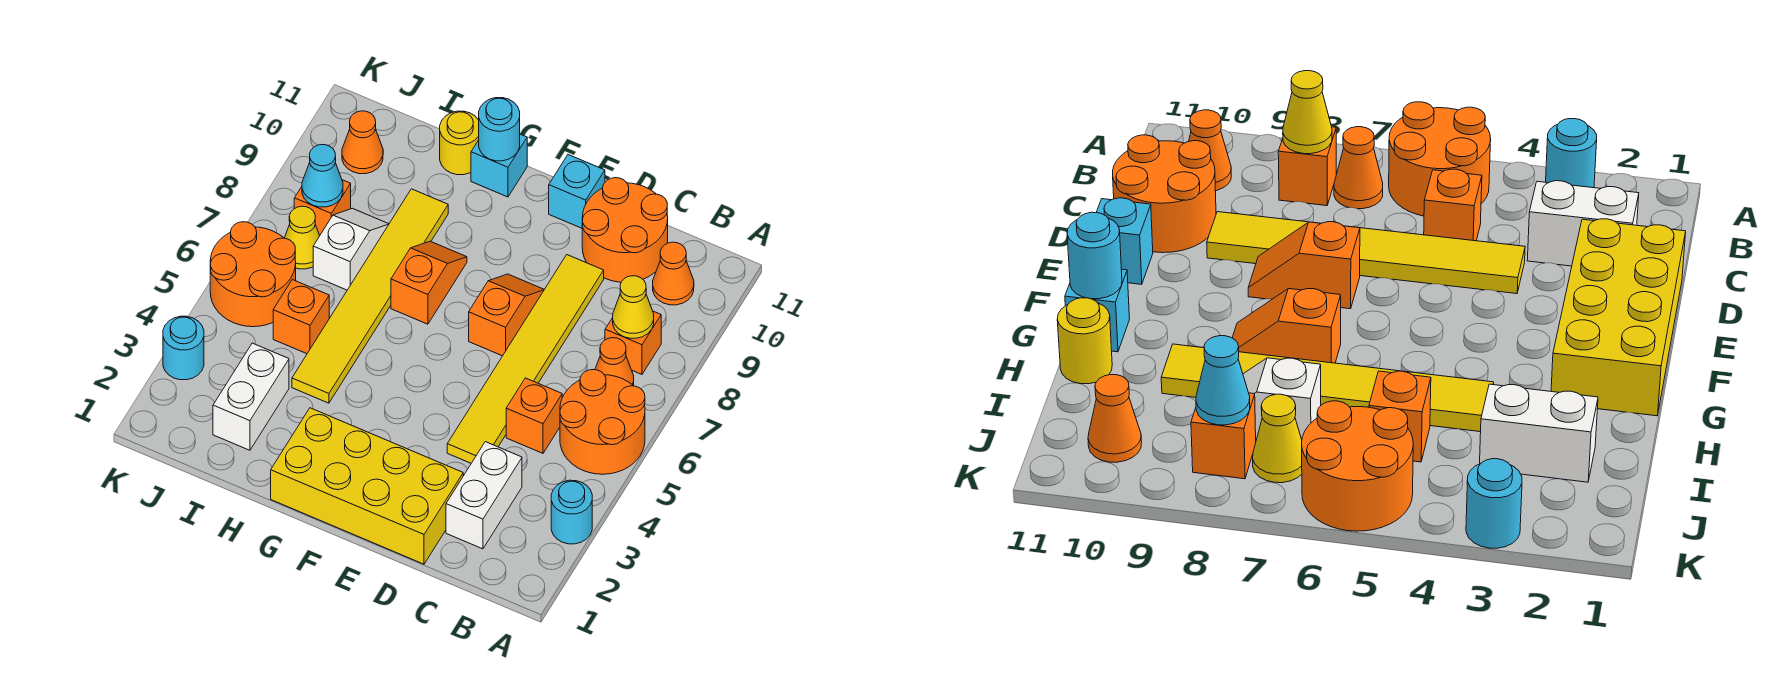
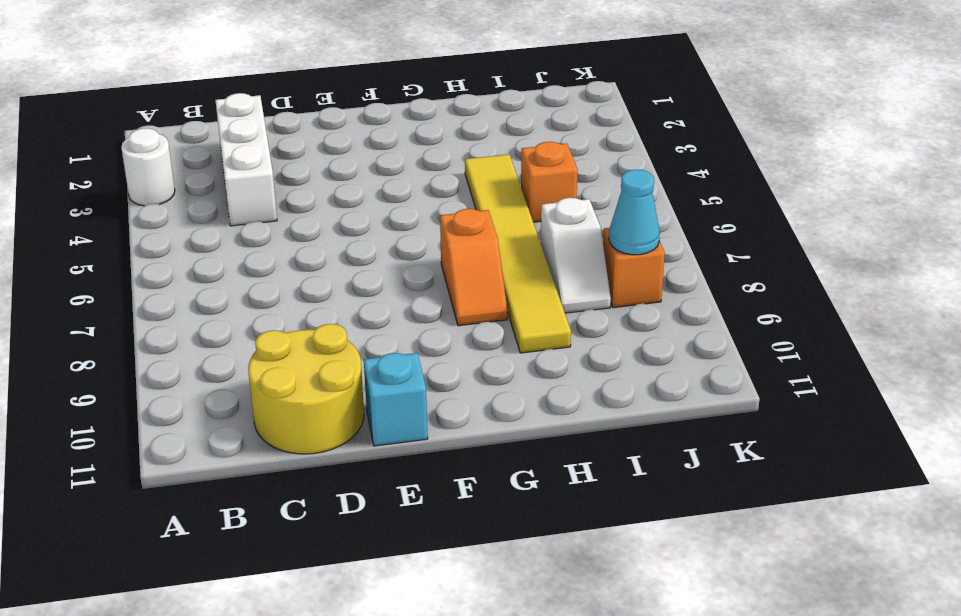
white round brick A3 level 1 -> cyan round brick A3 level 1
white brick C2:C4 level 1 -> white brick C2:C3 level 1
yellow round brick C10:D11 level 1 -> orange round brick C10:D11 level 1
none -> orange round brick A5:B6 level 1
none -> orange cone B7 level 1
none -> orange brick B8 level 1

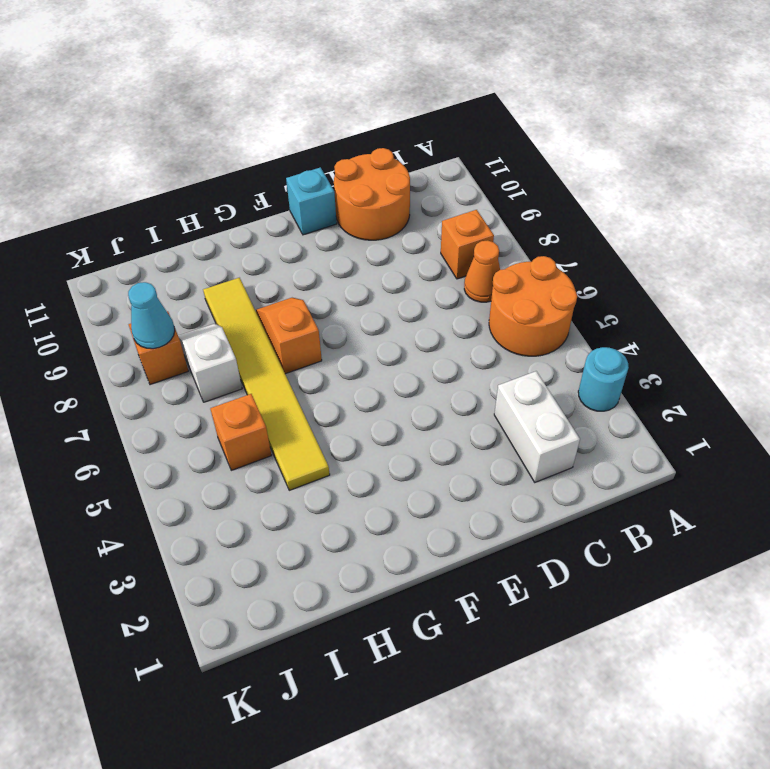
none -> orange cone B10 level 1
none -> orange brick C5 level 1
none -> yellow brick D1:G2 level 1

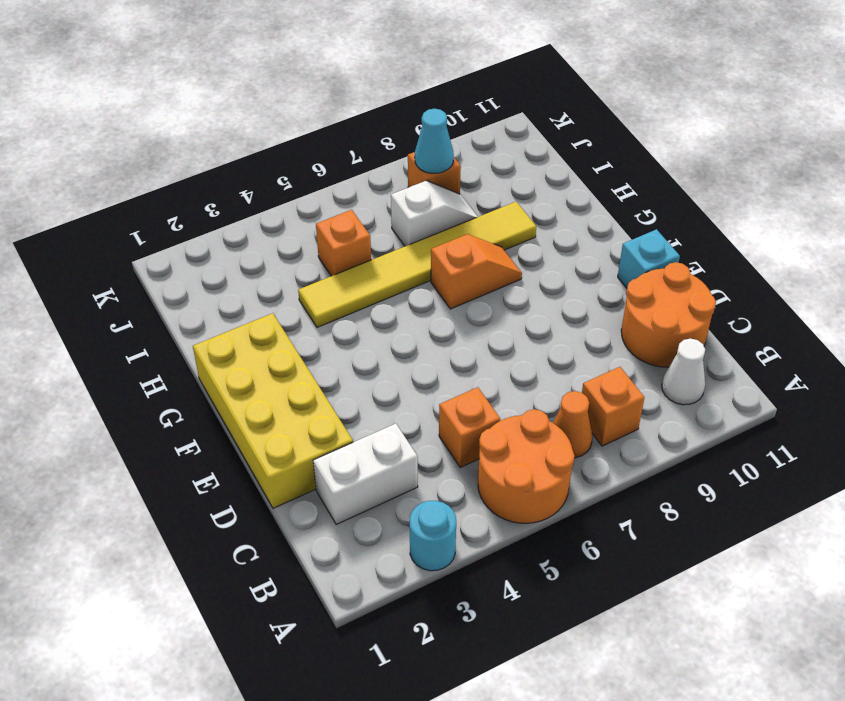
white cone B10 level 1 -> orange cone B10 level 1
none -> yellow tile D4:D9 level 1
none -> orange slope E7:E8 level 1 top 7
none -> cyan brick G11 level 1

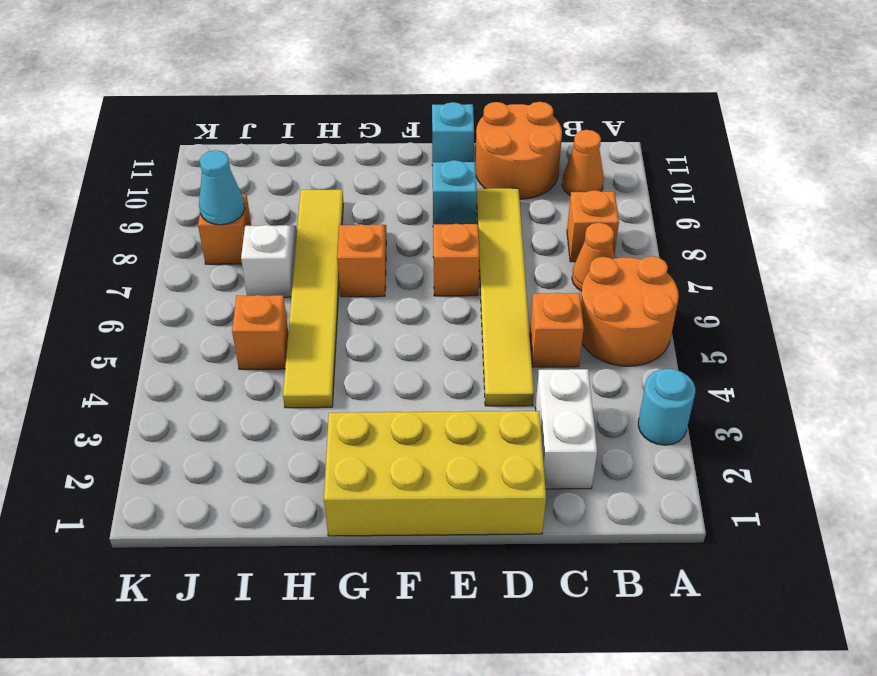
cyan brick E9 level 1 -> cyan brick G11 level 1
none -> yellow round brick H11 level 1
none -> white brick I2:I3 level 1
none -> orange round brick J5:K6 level 1

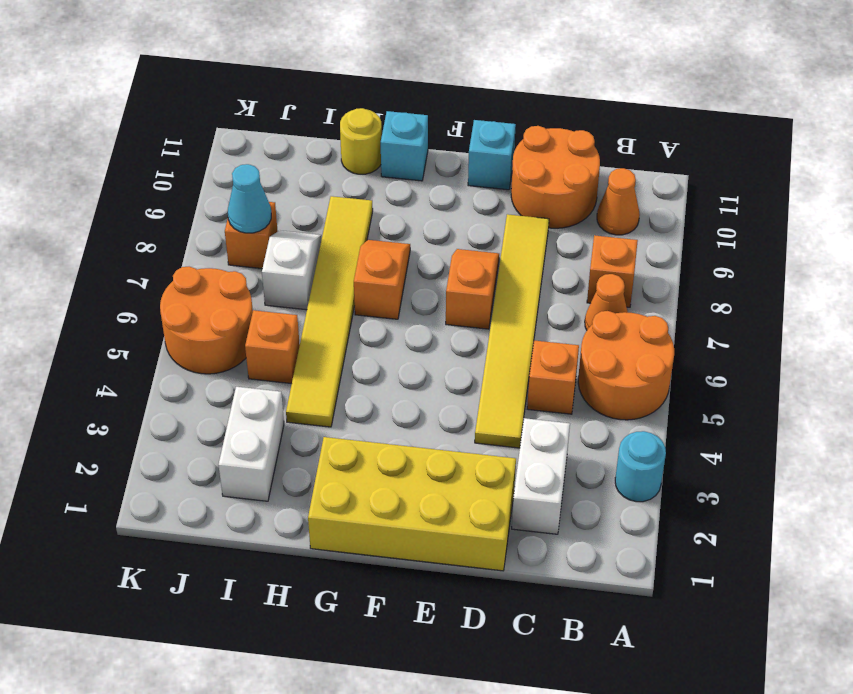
none -> yellow cone J7 level 1
none -> orange cone J10 level 1
none -> cyan round brick K3 level 1

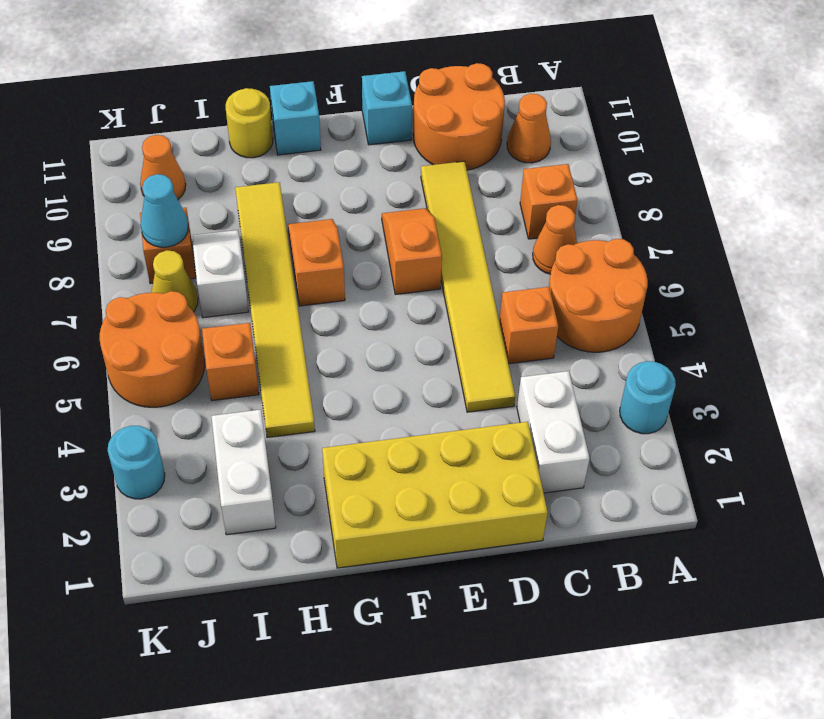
none -> yellow cone B8 level 2
none -> cyan round brick G11 level 2

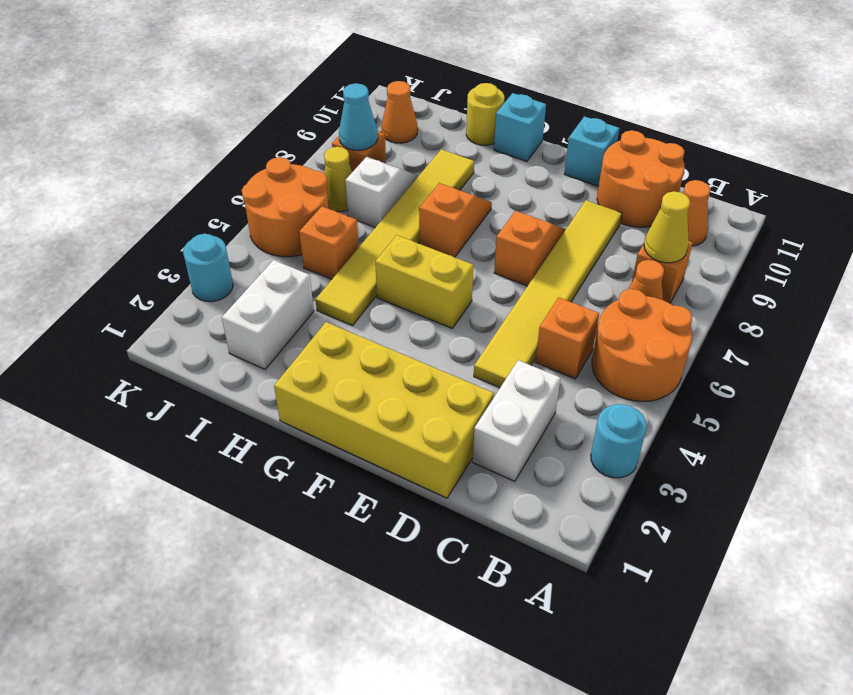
yellow brick F5:G5 level 1 -> none
none -> cyan round brick G11 level 2

